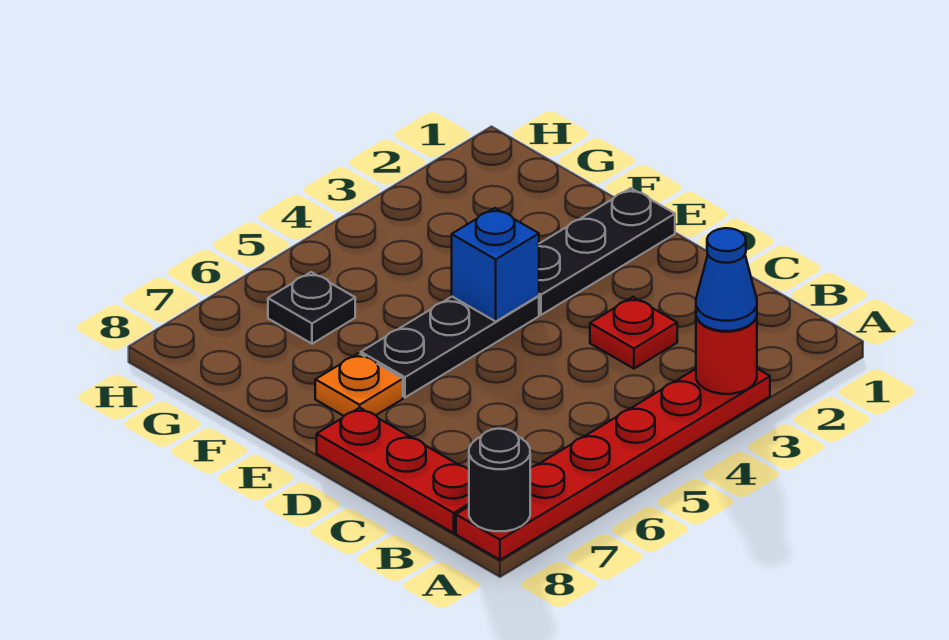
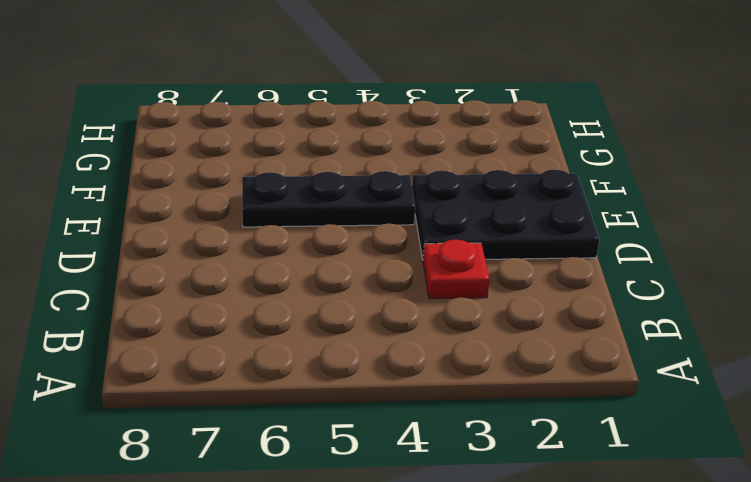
black plate D1:E3 level 1 -> black plate E1:E3 level 1
none -> red plate A3:A8 level 1
none -> red plate B8:D8 level 1

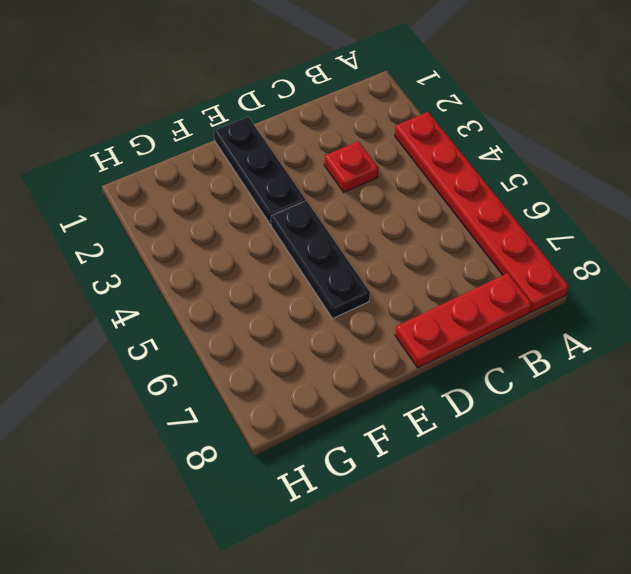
none -> orange plate E7 level 1
none -> black plate G6 level 1

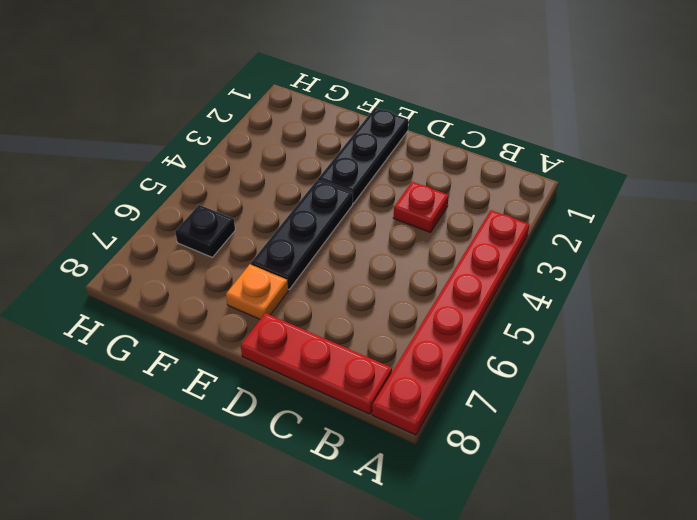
none -> red round brick A3 level 2
none -> black round brick A8 level 2

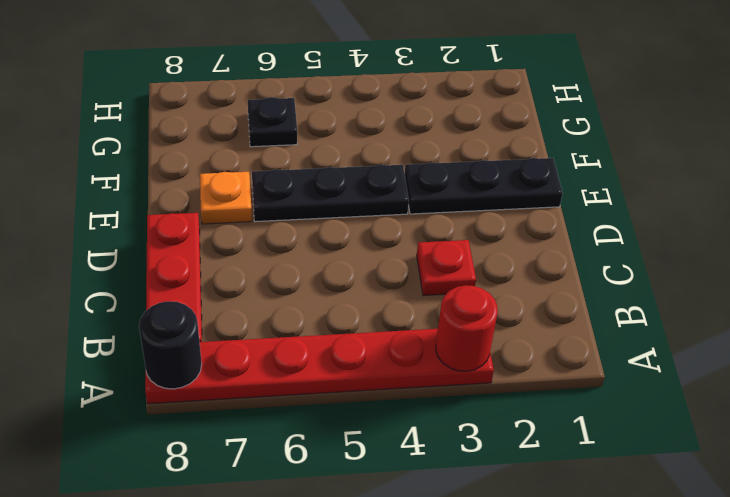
none -> blue brick E4 level 2
none -> blue cone A3 level 3

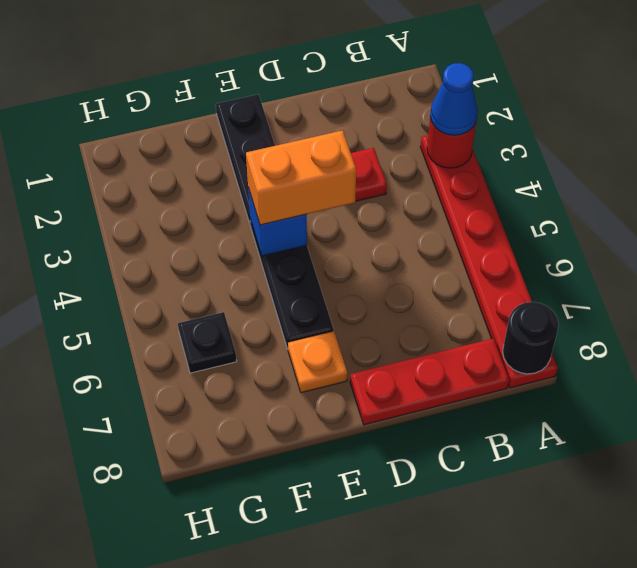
orange brick D4:E4 level 3 -> none

